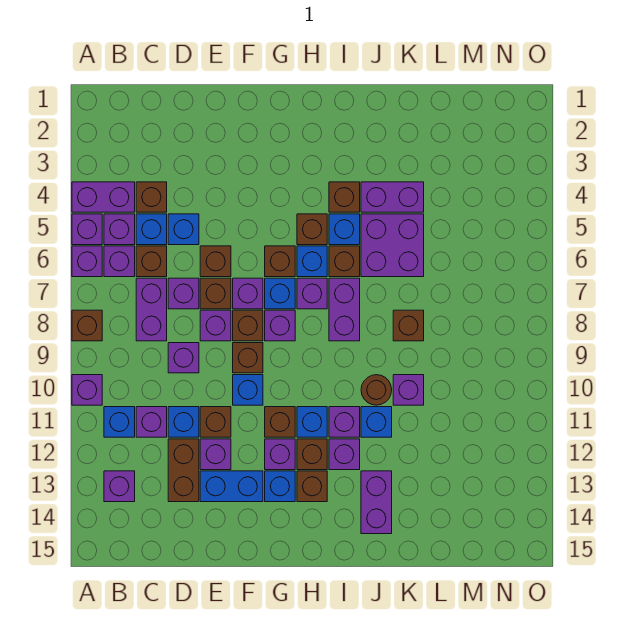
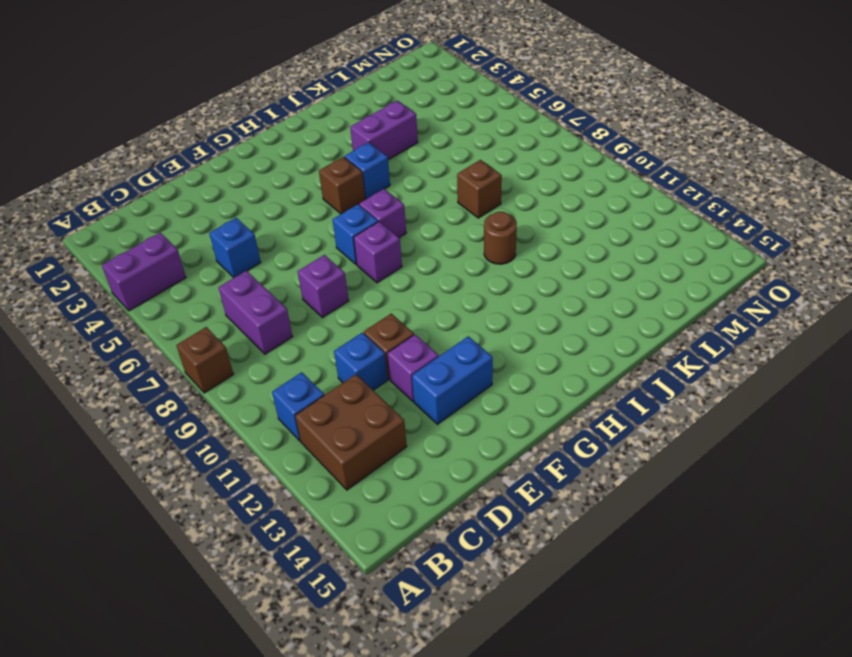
brown brick B12:C13 level 1 -> purple brick B13 level 1
none -> purple brick A5 level 1
none -> purple brick A6 level 1
none -> purple brick A10 level 1
none -> purple brick B5 level 1

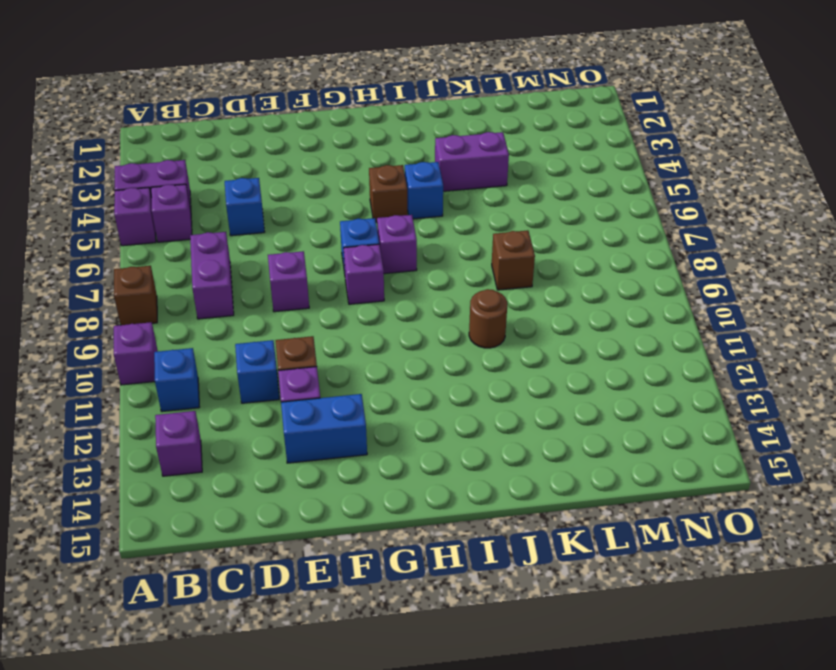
none -> purple brick A6 level 1
none -> purple brick B6 level 1
none -> brown brick C4 level 1
none -> blue brick C5 level 1

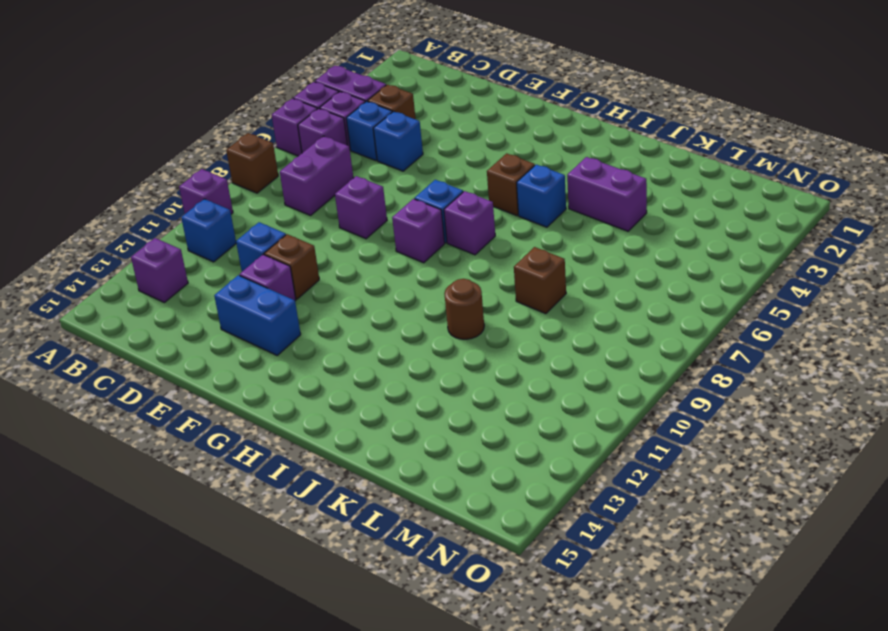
none -> brown brick C6 level 1
none -> purple brick C11 level 1
none -> purple brick D7 level 1
none -> purple brick D9 level 1

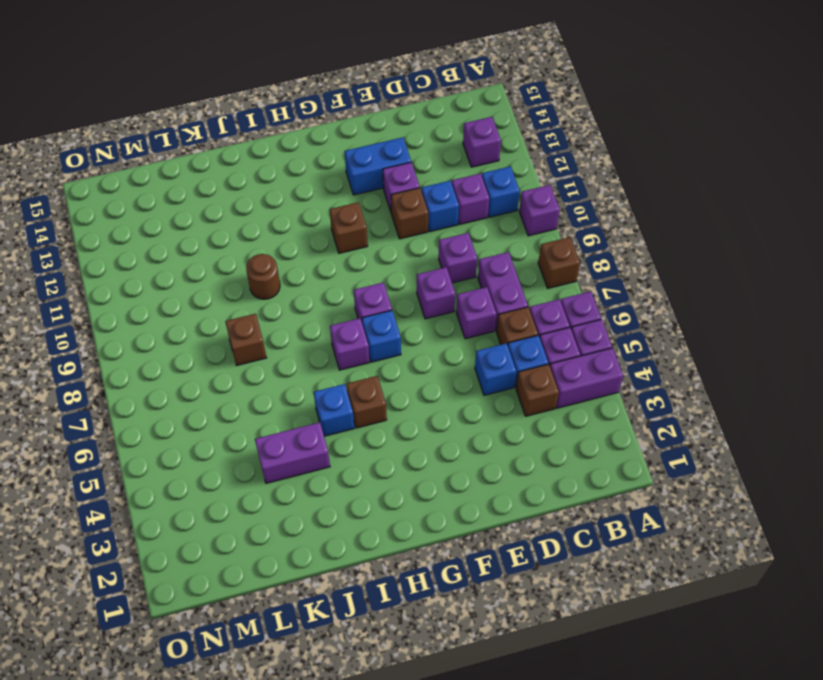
none -> brown brick D12:D13 level 1
none -> brown brick E6 level 1
none -> brown brick E7 level 1
none -> purple brick F7 level 1

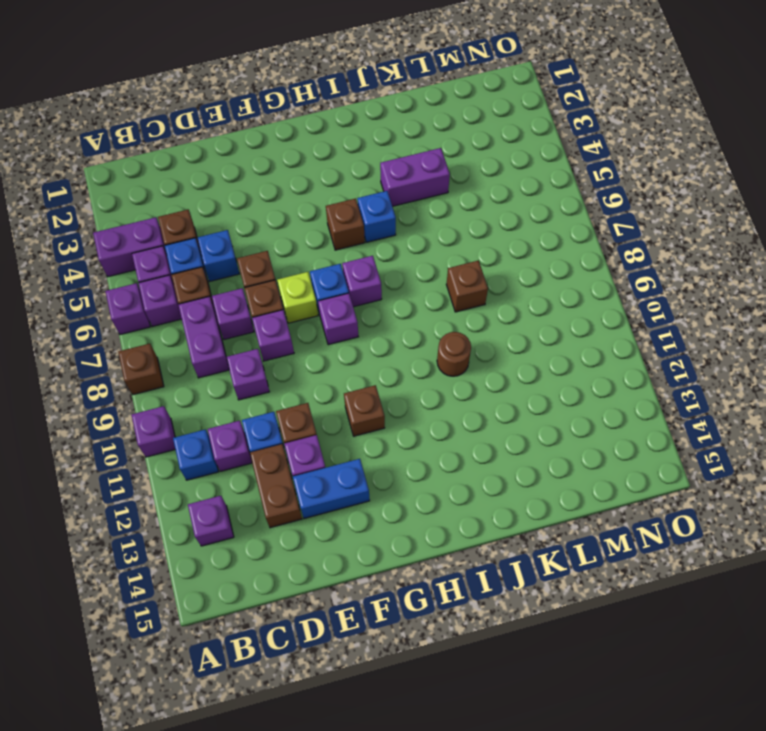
lime brick F7 level 1 -> purple brick F7 level 1
none -> purple brick A5 level 1
none -> brown brick F8 level 1
none -> brown brick F9 level 1
none -> blue brick F10 level 1

